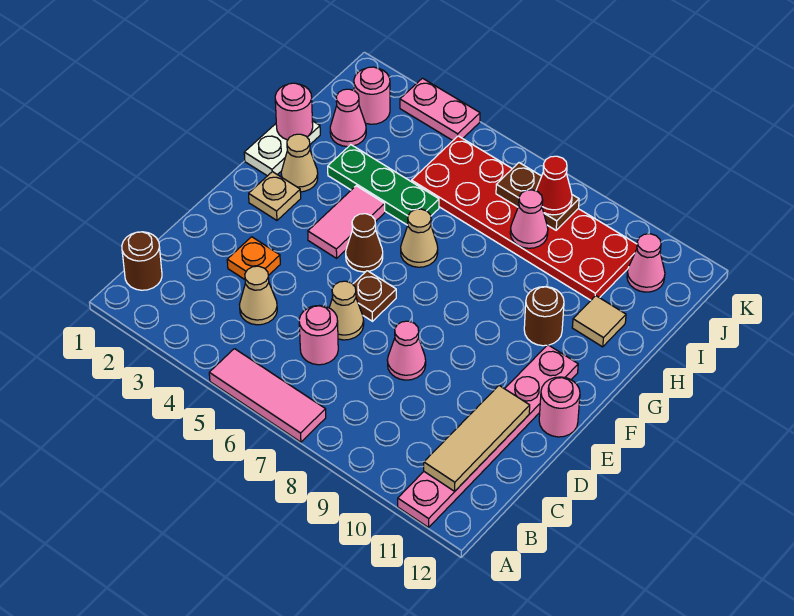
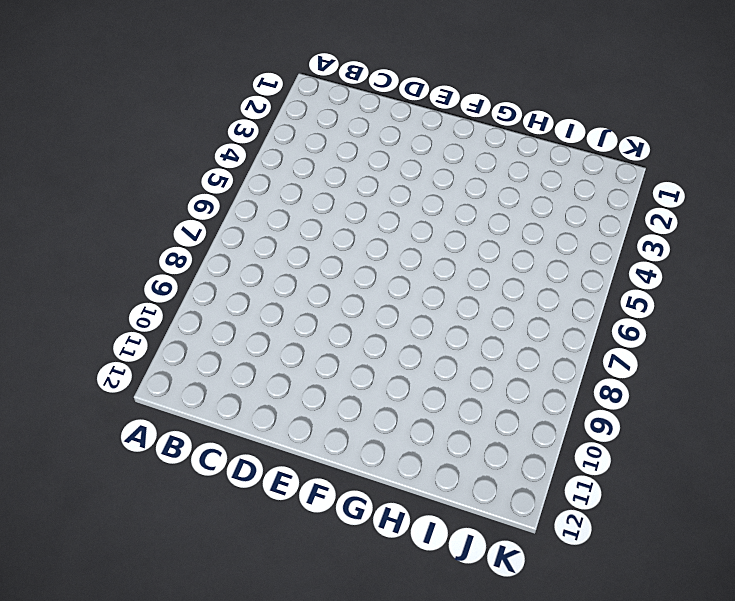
none -> pink tile A5:A7 level 1
none -> pink plate A11:F11 level 1
none -> brown round brick B1 level 1

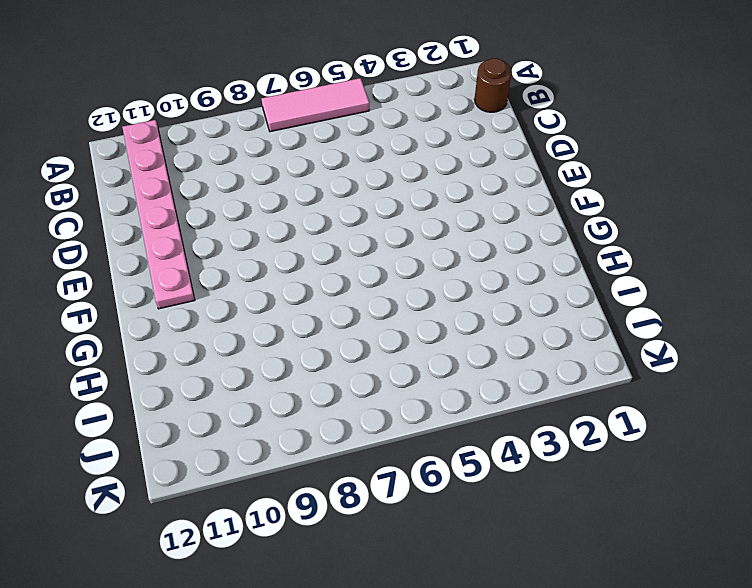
none -> tan cone C4 level 1
none -> pink round brick C6 level 1
none -> orange plate D3 level 1

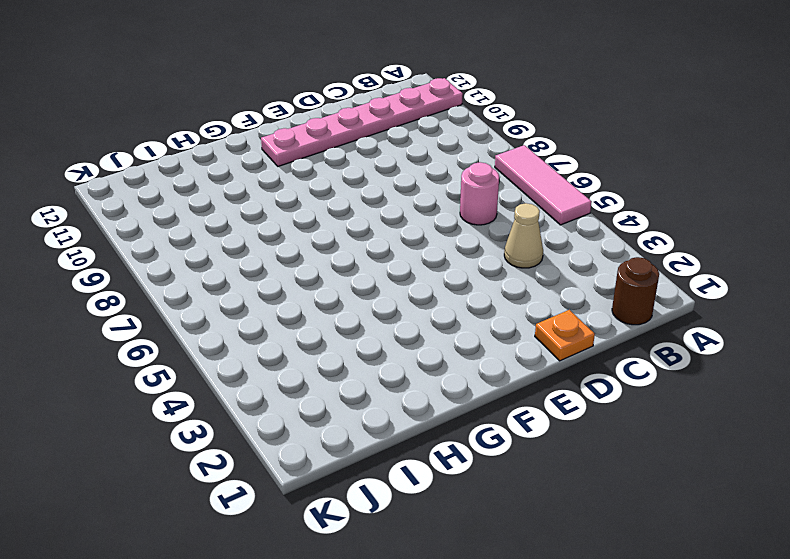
orange plate D1 level 1 -> orange plate D3 level 1
none -> tan cone D6 level 1
none -> pink cone D8 level 1
none -> brown plate E6 level 1

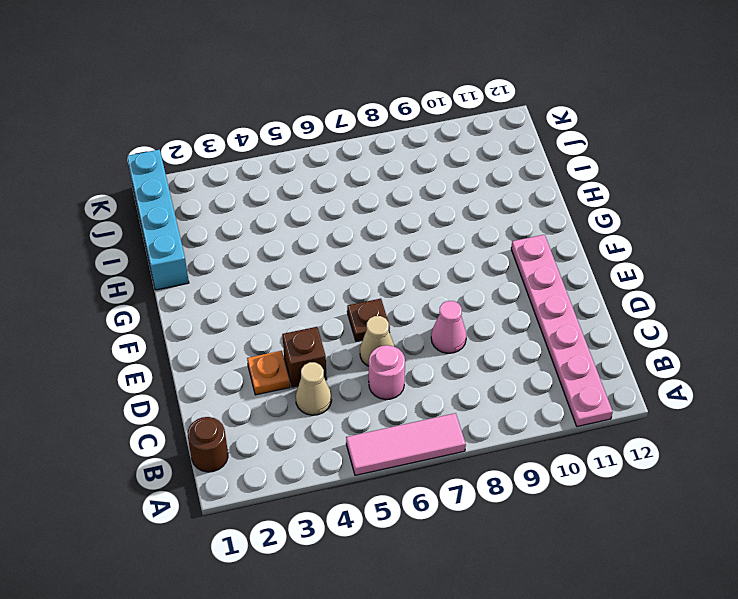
brown brick D4 level 1 -> none
cyan brick H1:K1 level 1 -> white plate G1:H1 level 1
none -> pink round brick E12 level 1
none -> tan plate F2 level 1
none -> pink tile F4:G4 level 1

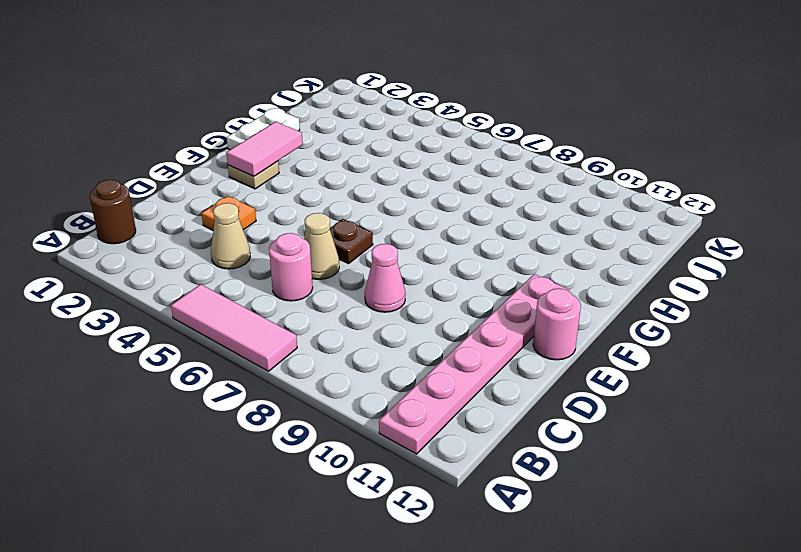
pink tile F2:G2 level 2 -> pink tile F4:G4 level 1
none -> brown cone F5 level 1
none -> tan cone G2 level 1
none -> tan cone G6 level 1

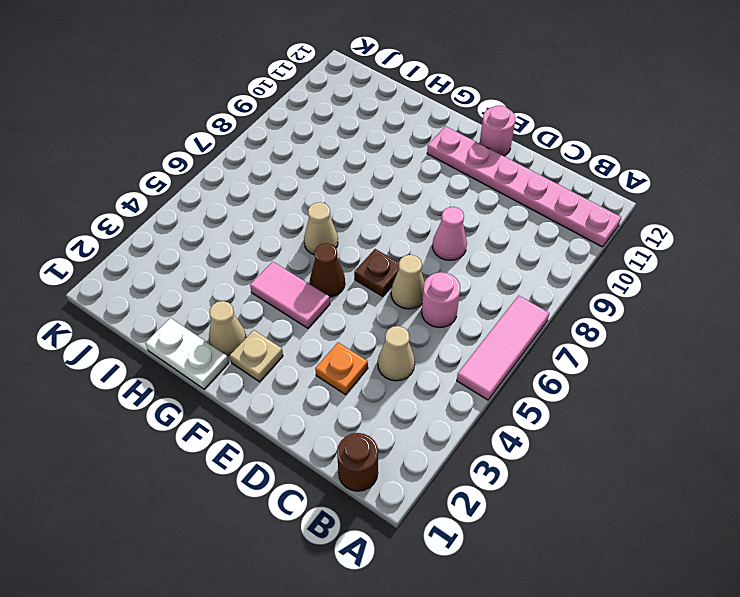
none -> brown round brick G10 level 1
none -> green plate H3:H5 level 1
none -> tan tile H11 level 1

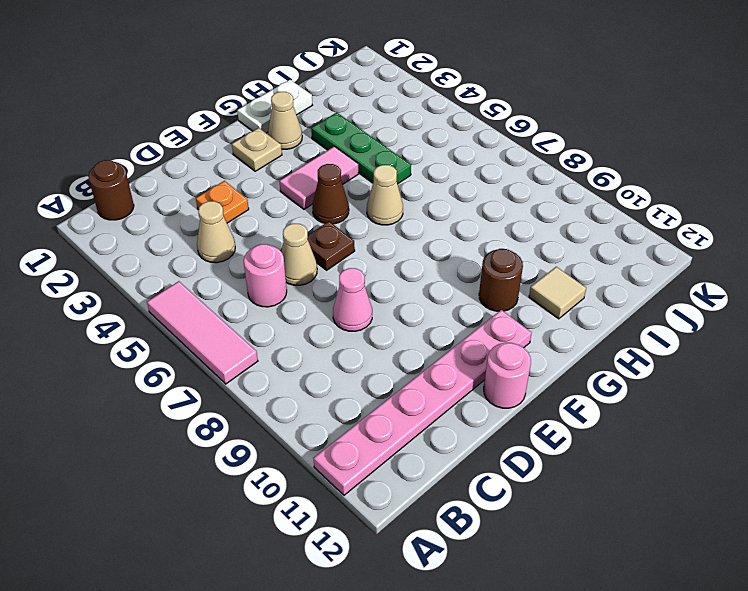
none -> pink cone I2 level 1
none -> red plate I5:J10 level 1
none -> pink round brick J2 level 1

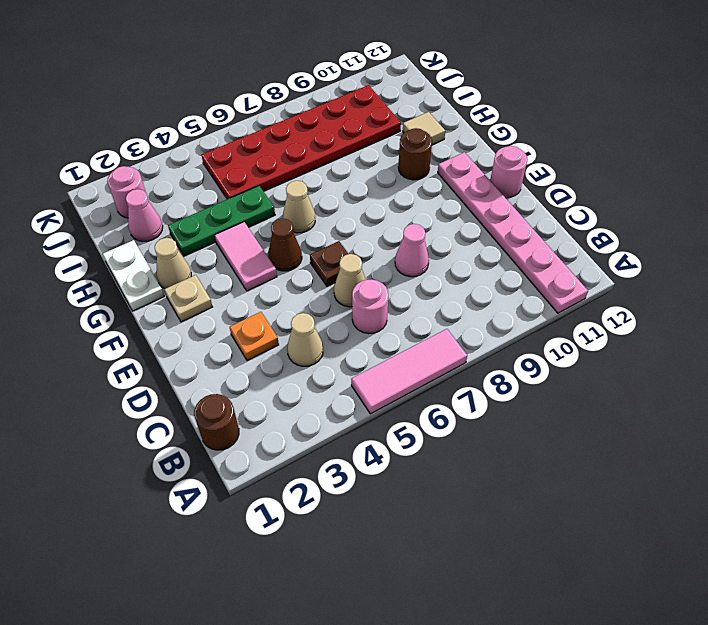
none -> pink cone J11 level 1
none -> pink plate K3:K4 level 1
none -> tan tile B11:D11 level 2

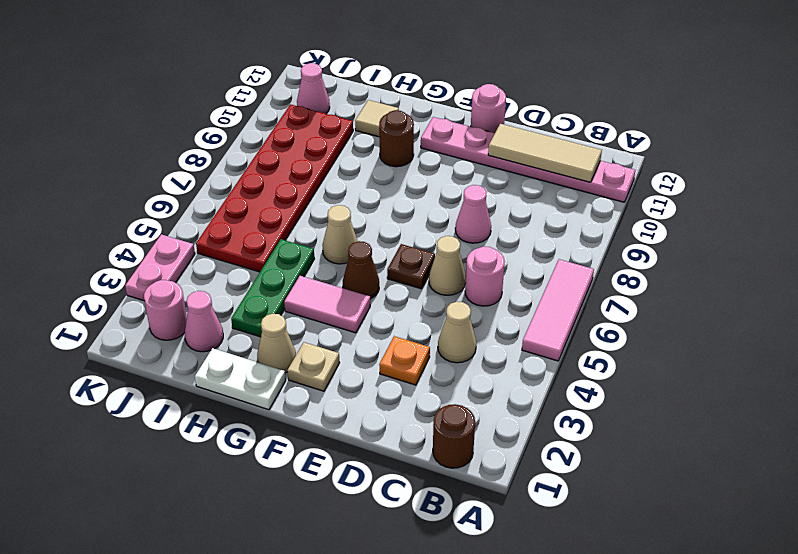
none -> pink round brick H1 level 2
none -> pink cone I8 level 2
none -> brown plate J7:J8 level 2

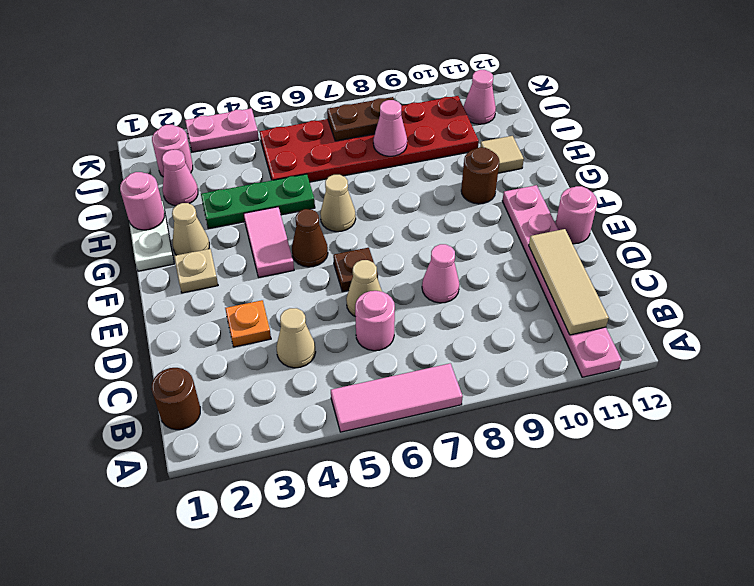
none -> red cone J8 level 3

